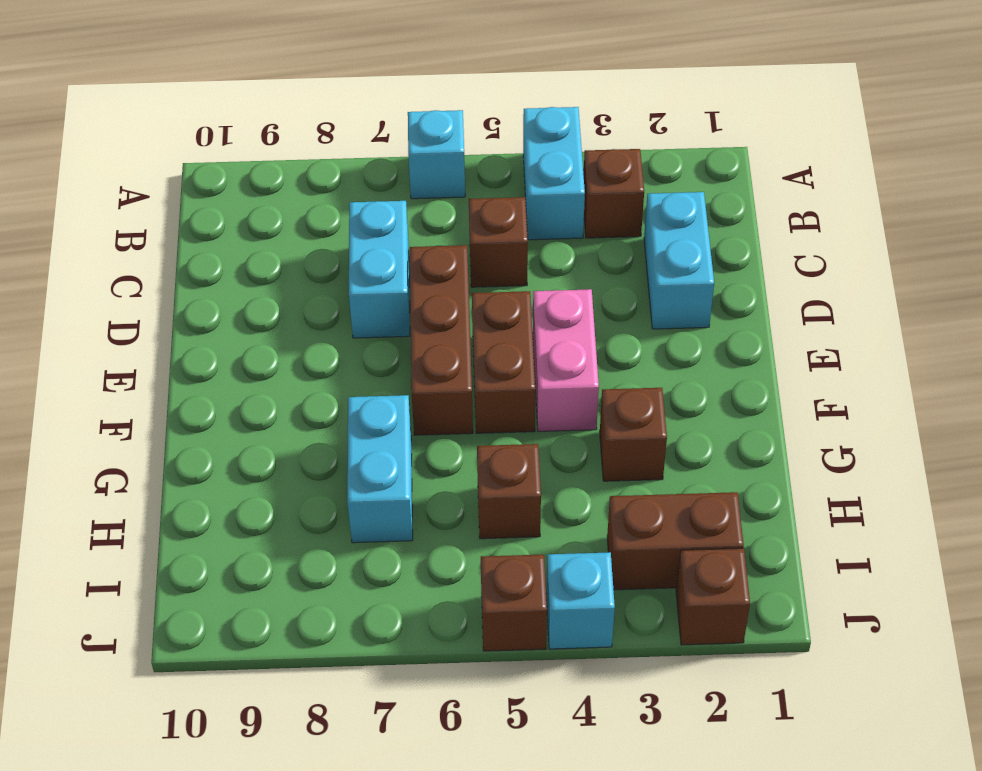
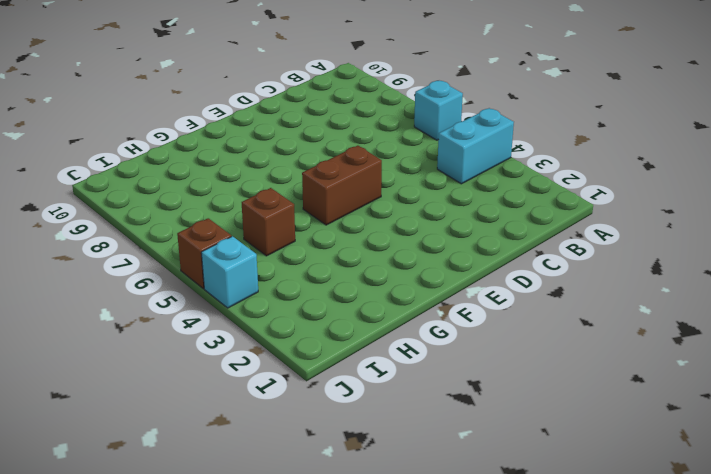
none -> brown brick B3 level 1
none -> cyan brick C2:D2 level 1
none -> brown brick C5 level 1

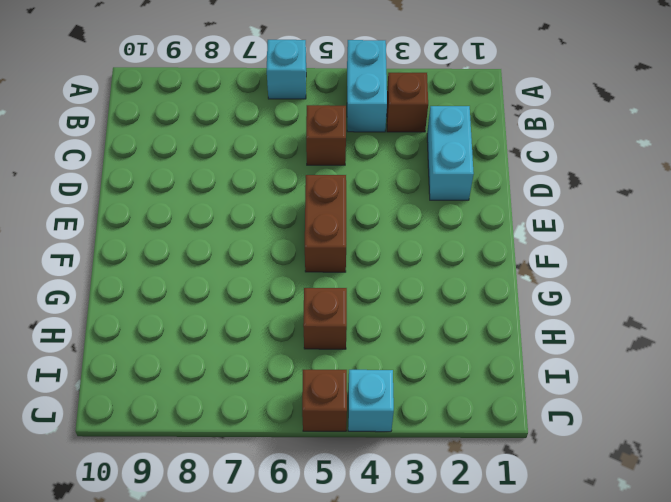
none -> cyan brick C7:D7 level 1
none -> brown brick D6:F6 level 1
none -> pink brick E4:F4 level 1

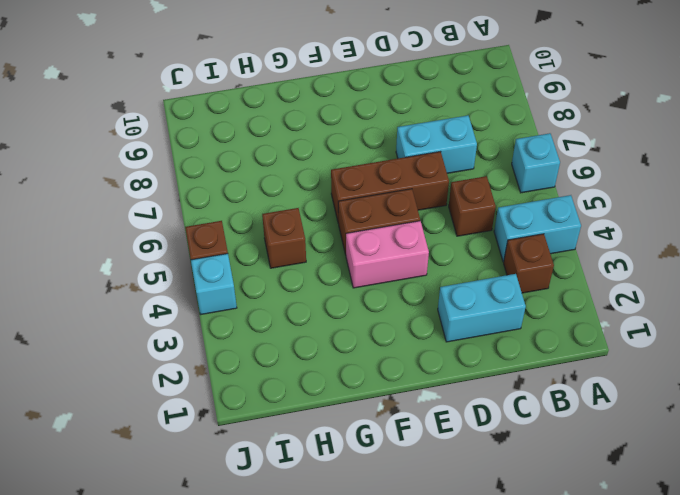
none -> brown brick G3 level 1
none -> cyan brick G7:H7 level 1
none -> brown brick I2:I3 level 1

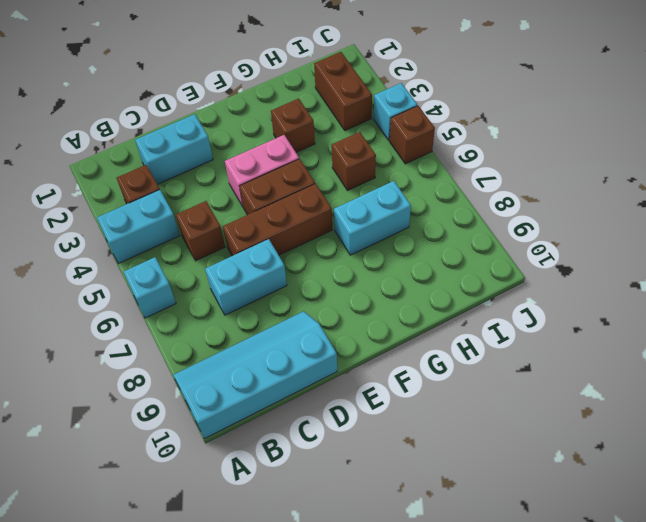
cyan slope A9:D10 level 1 top 10 -> none
none -> brown brick J2 level 1

